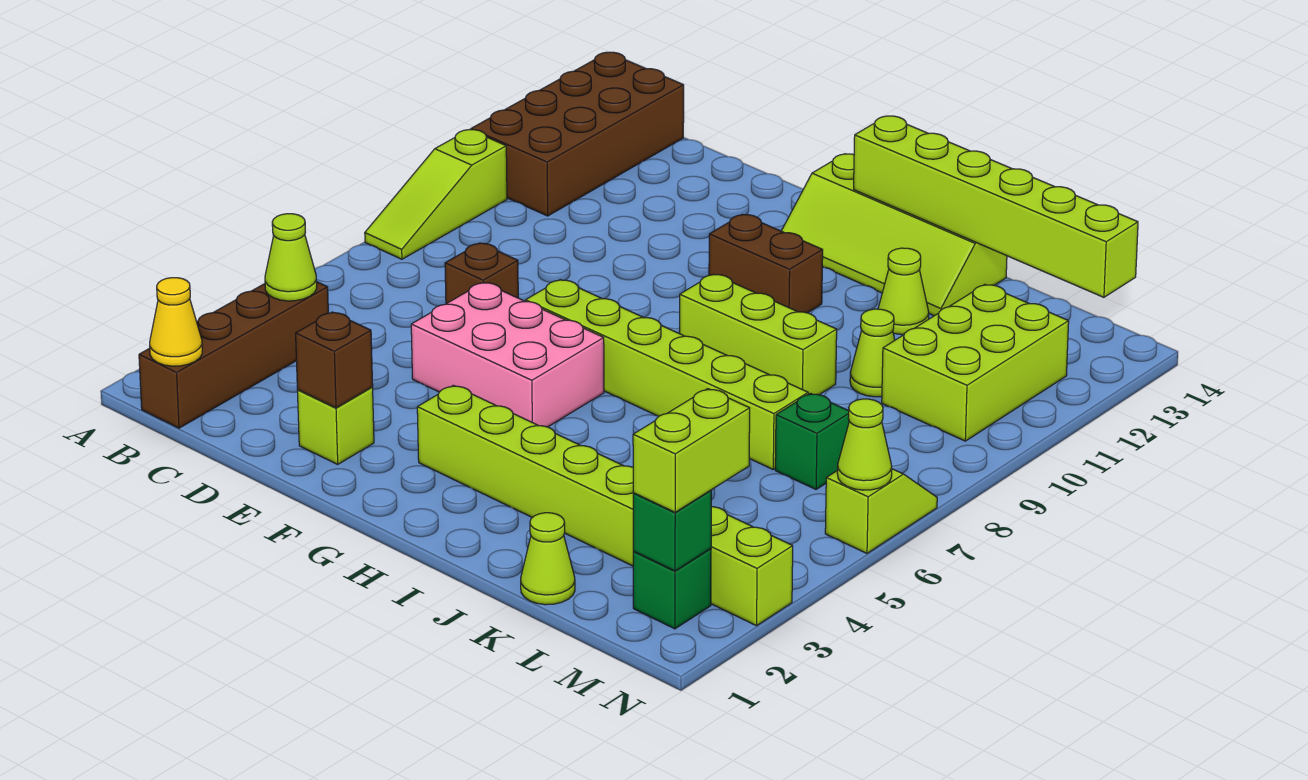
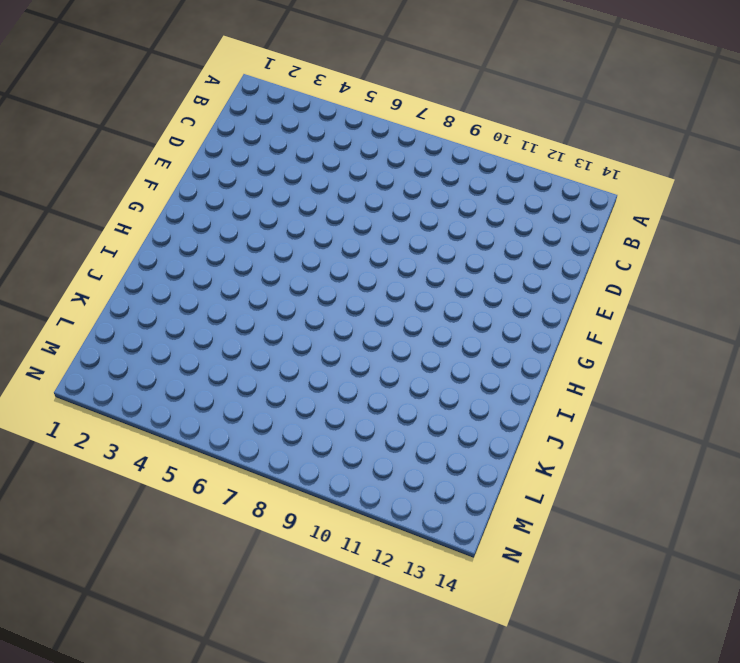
none -> lime slope A8:A10 level 1 top 10
none -> brown brick A11:B14 level 1
none -> brown brick B1:B4 level 1

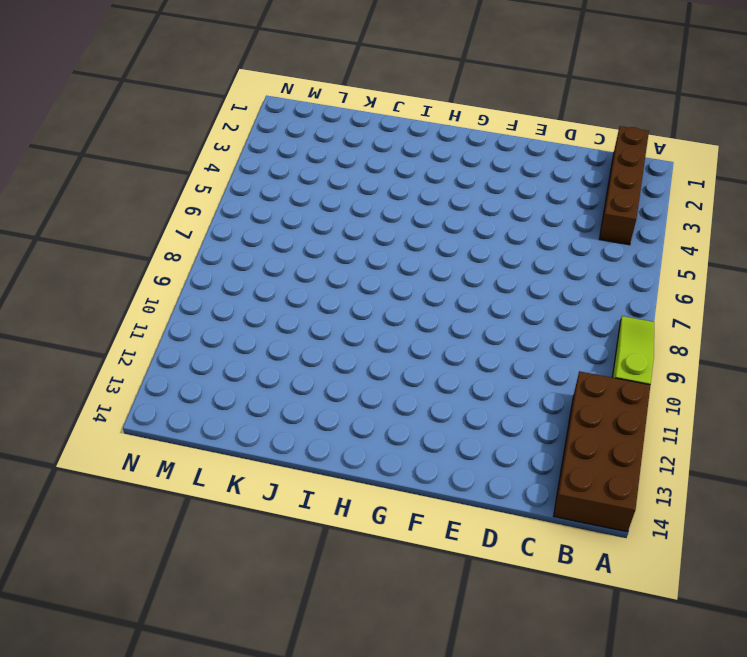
none -> brown brick D7 level 1
none -> lime brick E2 level 1
none -> pink brick E5:G6 level 1

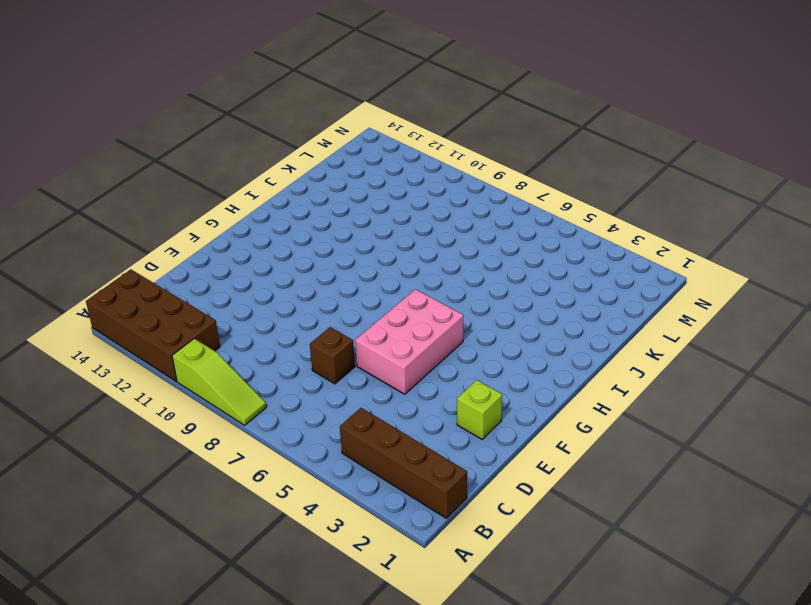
none -> lime brick F7:K7 level 1
none -> lime brick G3:N3 level 1
none -> brown brick G11:H11 level 1

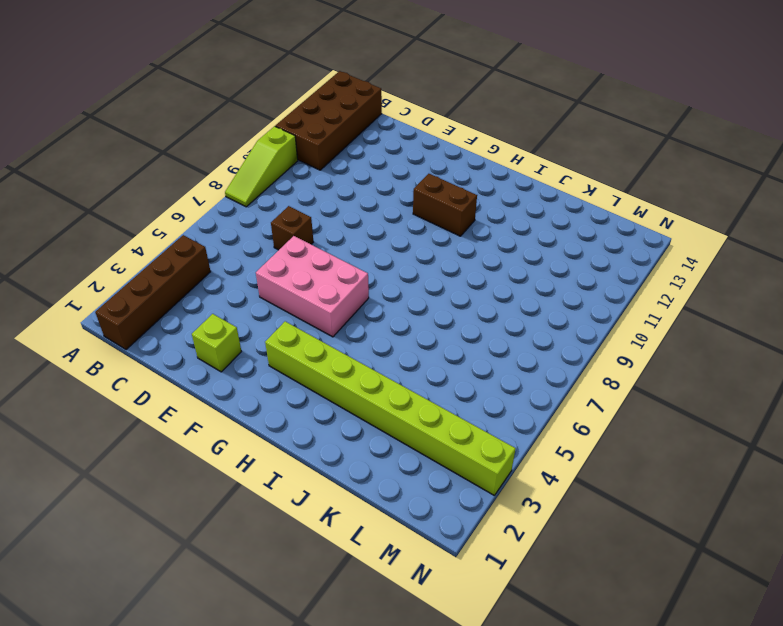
none -> lime brick F7:K7 level 1
none -> lime slope G13:J14 level 1 top 14
none -> lime brick H9:J9 level 1

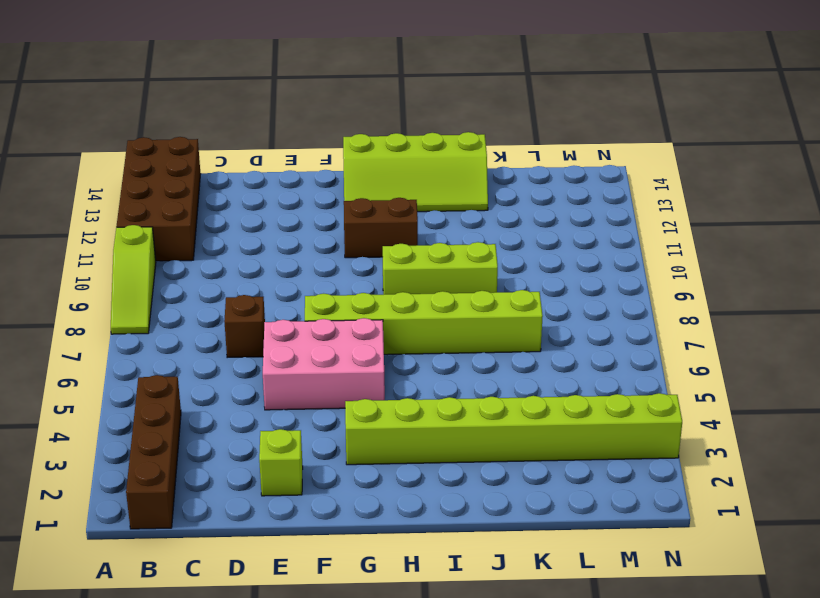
none -> lime cone J12 level 1
none -> lime cone K1 level 1
none -> lime cone K10 level 1

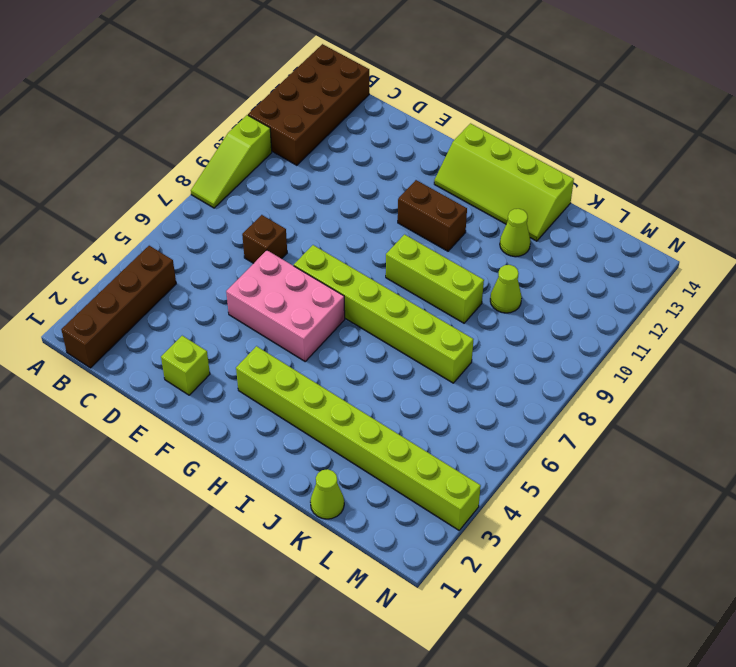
none -> green brick L7 level 1
none -> lime brick L10:M12 level 1
none -> green brick M2 level 1

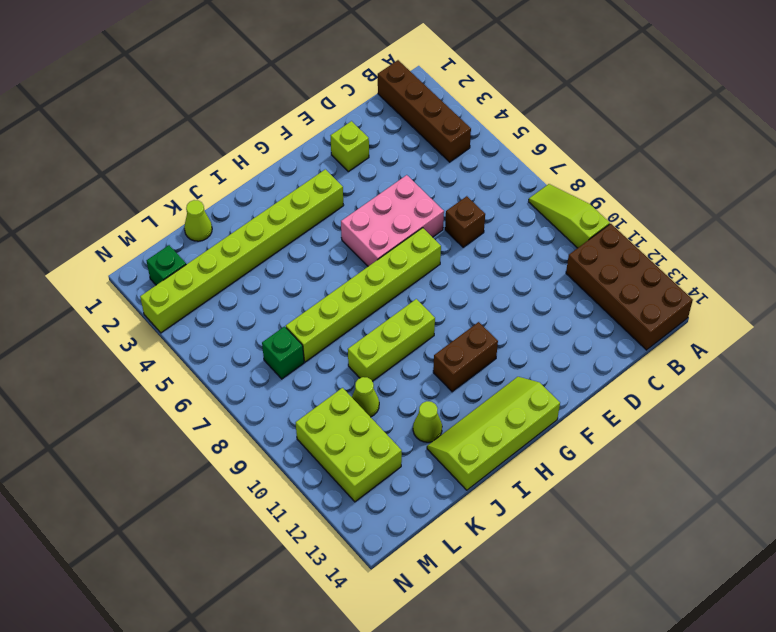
none -> lime slope N6:N7 level 1 top 6
none -> yellow cone B1 level 2
none -> lime cone B4 level 2

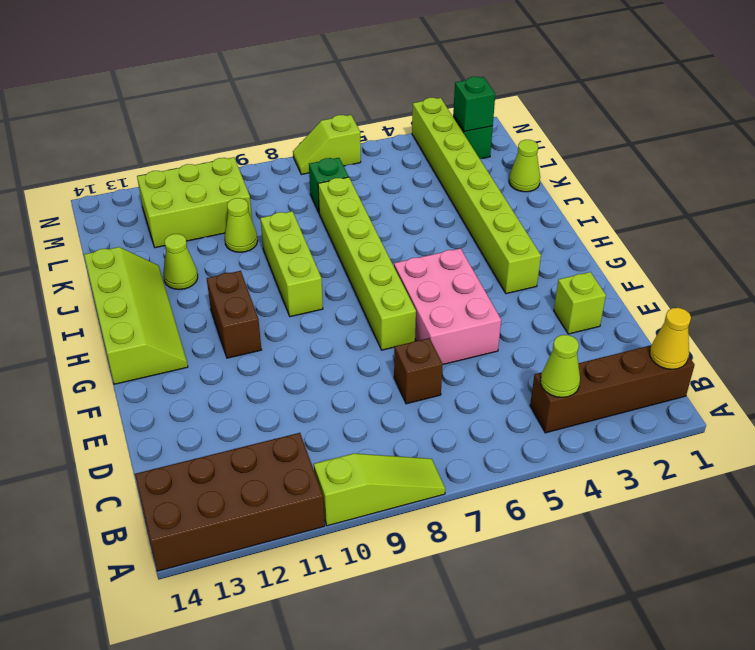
none -> brown brick E2 level 2
none -> lime brick H14:M14 level 2
none -> lime cone N6 level 2

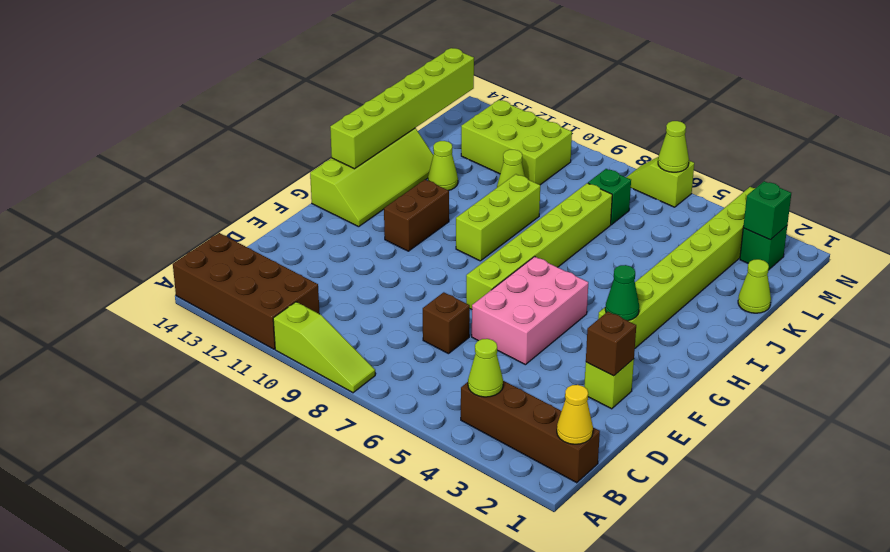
green cone G3 level 2 -> none
none -> lime brick M2:M3 level 3

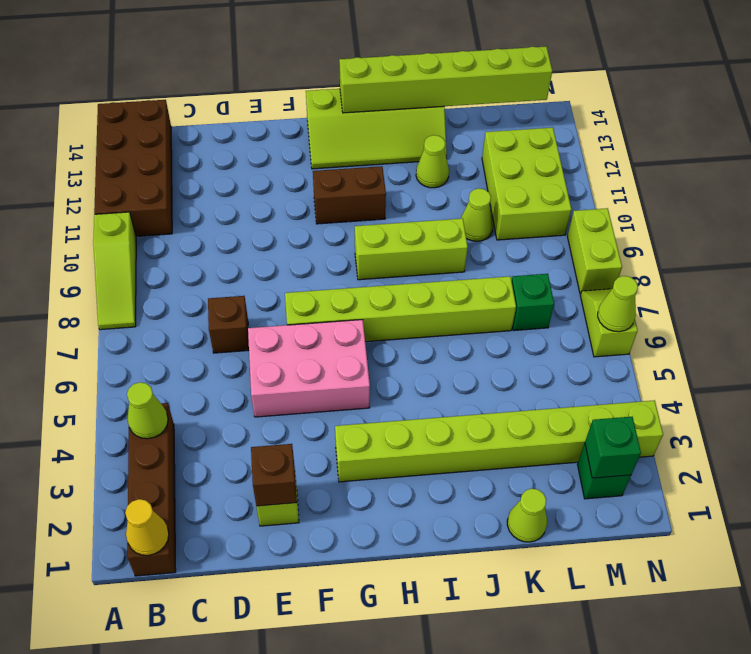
lime brick N8:N9 level 1 -> lime brick M2:M3 level 3

